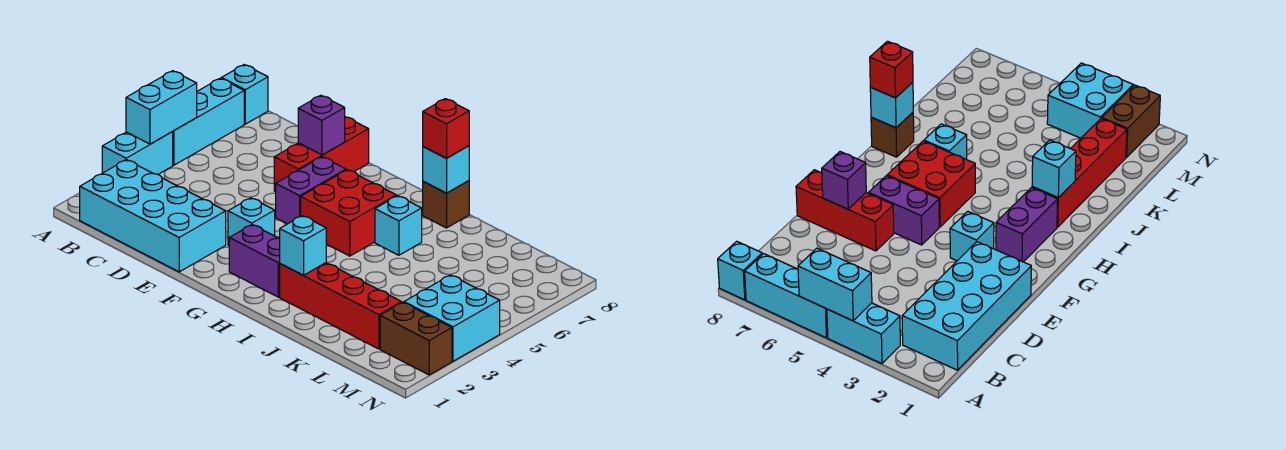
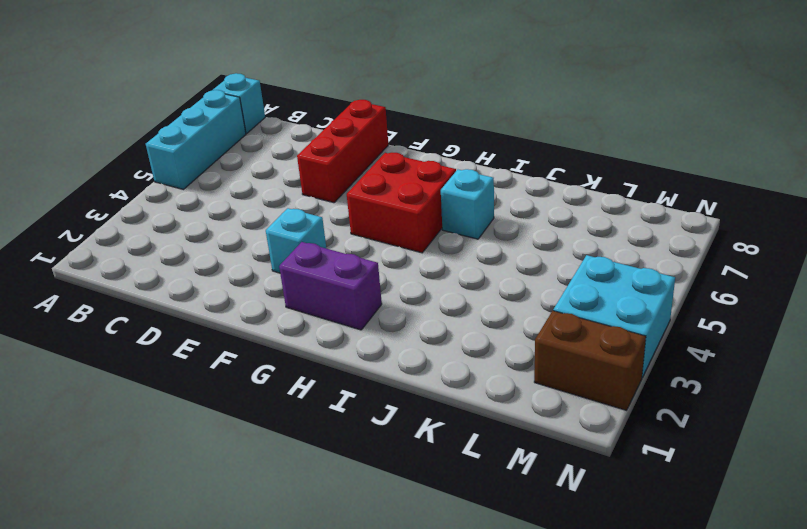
none -> cyan brick A3:A4 level 1
none -> cyan brick B1:E2 level 1
none -> purple brick F5:F6 level 1

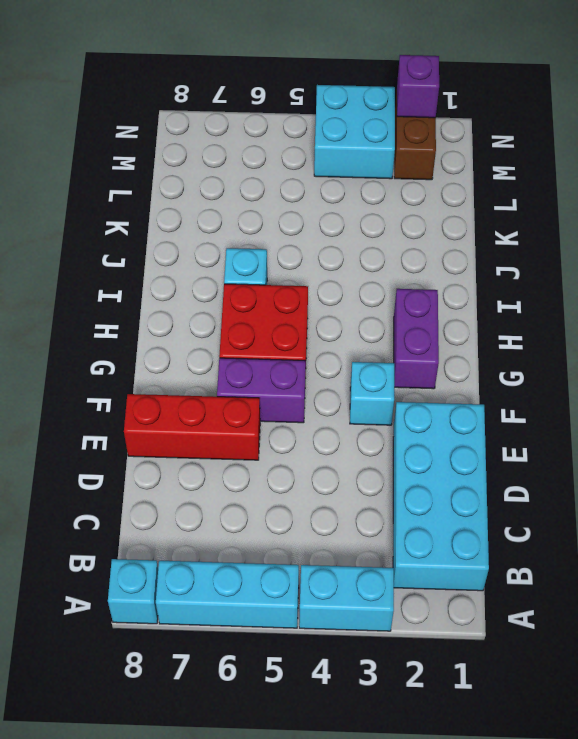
purple brick N2 level 2 -> purple brick E7 level 2
none -> red brick I2:L2 level 1
none -> brown brick I8 level 1
none -> cyan brick A4:A5 level 2

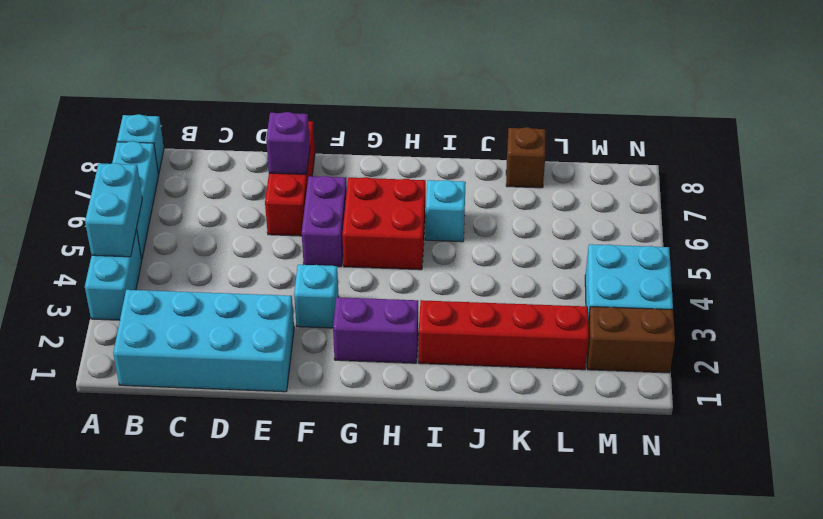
brown brick K8 level 1 -> brown brick I8 level 1
none -> cyan brick I2 level 2
none -> cyan brick I8 level 2
none -> red brick I8 level 3

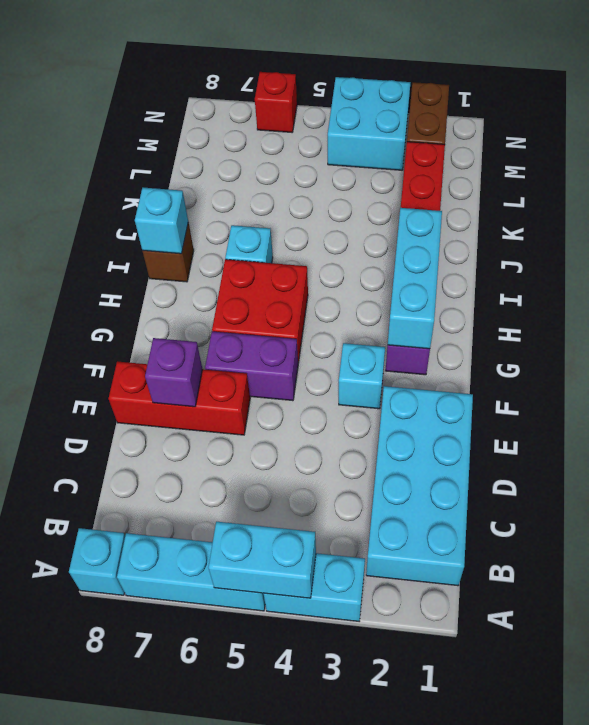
cyan brick G2:I2 level 2 -> cyan brick I2 level 2
red brick N6 level 1 -> red brick I8 level 3

